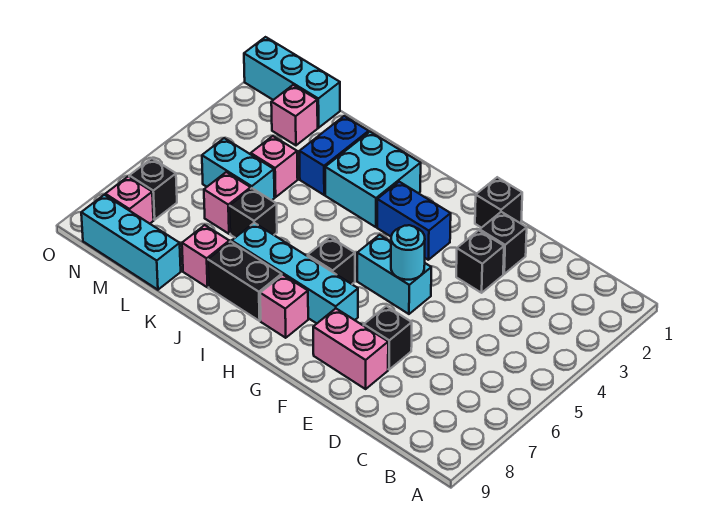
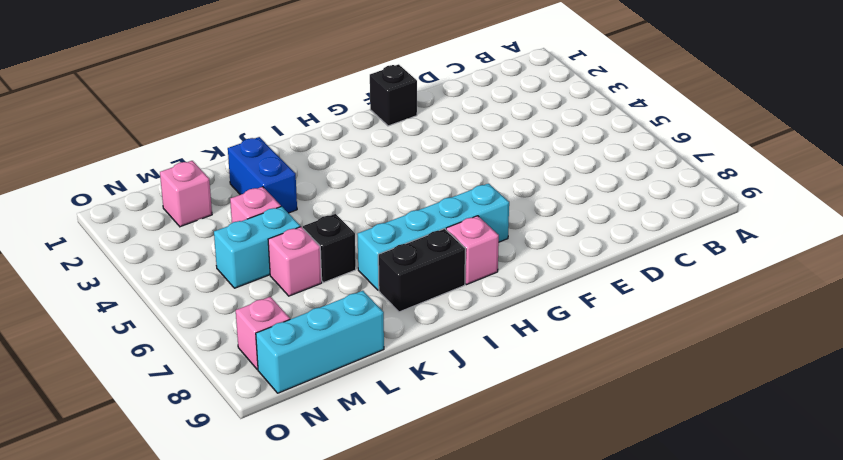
none -> black brick E2 level 1
none -> black brick E3 level 1
none -> black brick E7 level 1

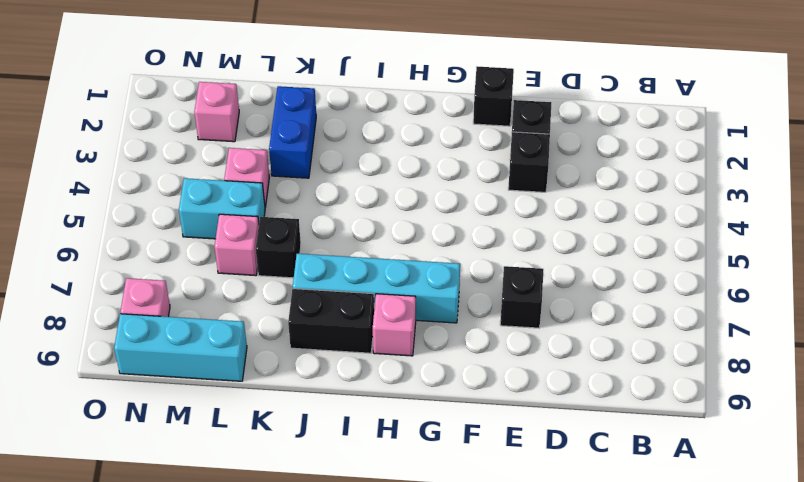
none -> pink brick E8:F8 level 1
none -> cyan brick F5:G5 level 1
none -> blue brick G3:H3 level 1

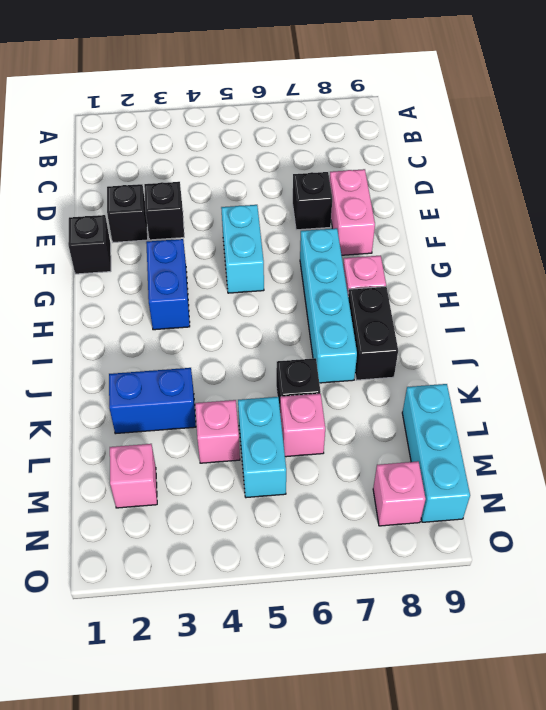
none -> black brick H6 level 1
none -> cyan brick I2:J3 level 1
none -> pink brick K8 level 1

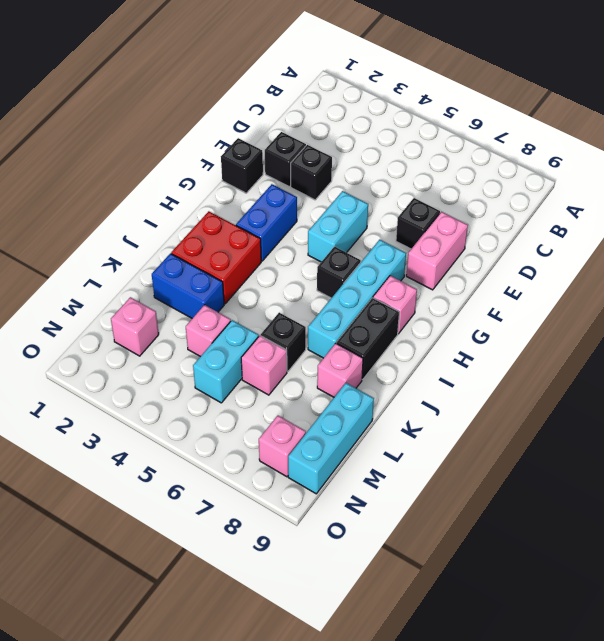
red brick I2:J3 level 1 -> cyan brick I2:J3 level 1
none -> cyan brick M1:O1 level 1
none -> black brick N7 level 1
none -> cyan round brick F5 level 2

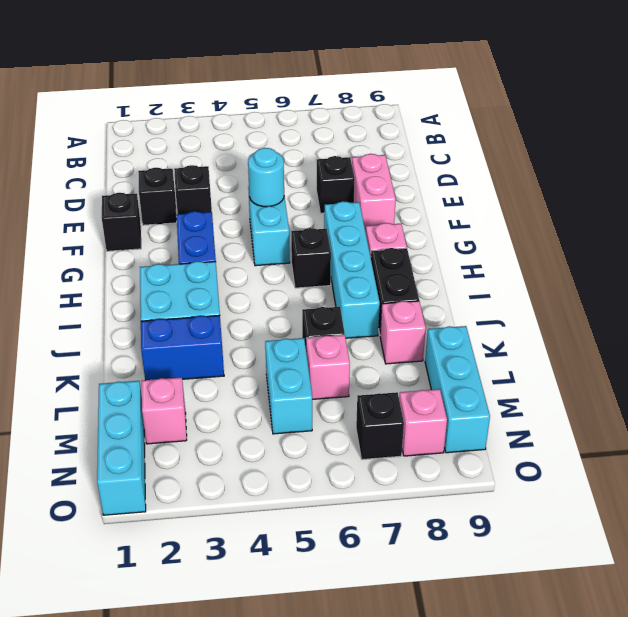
none -> pink brick L4 level 1

